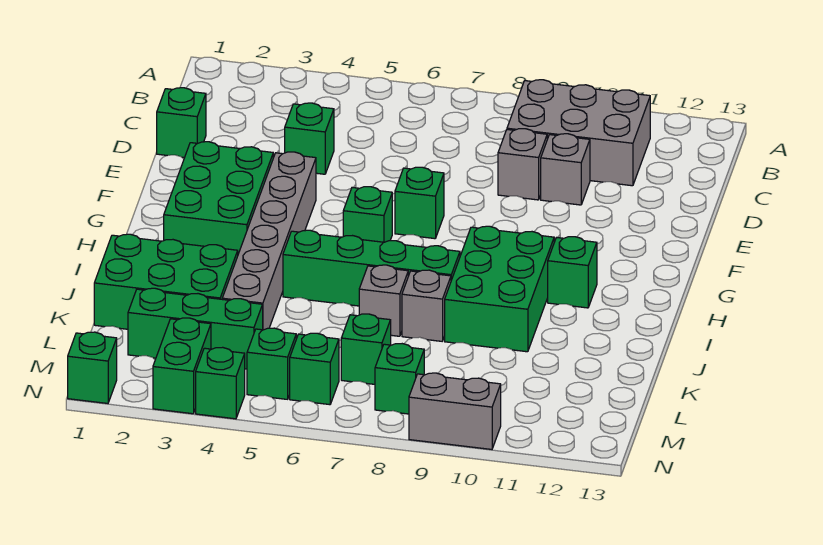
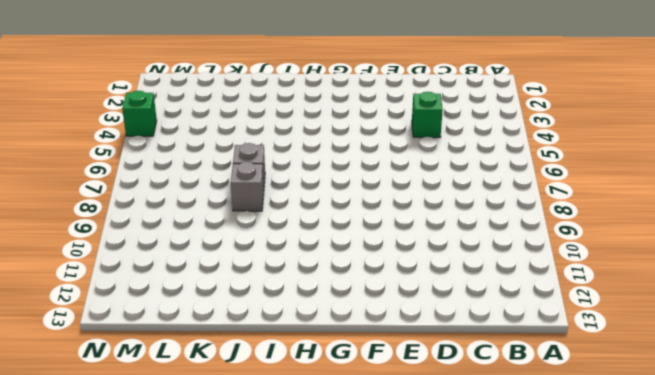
none -> grey brick B9:C11 level 1
none -> green brick D1 level 1
none -> grey brick D9 level 1

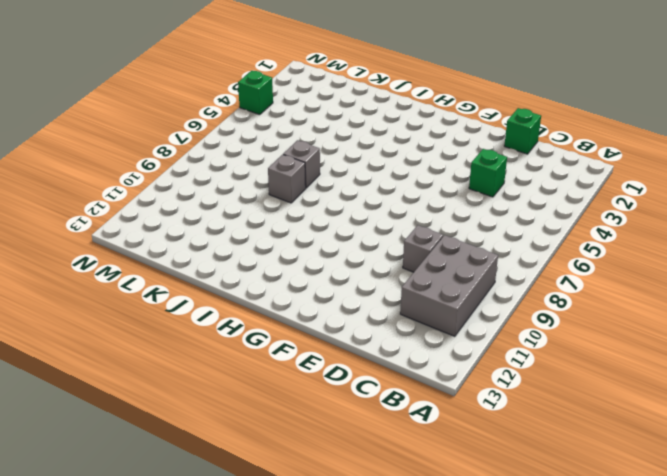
none -> grey brick D10 level 1
none -> green brick F2:H3 level 1
none -> grey brick F4:K4 level 1

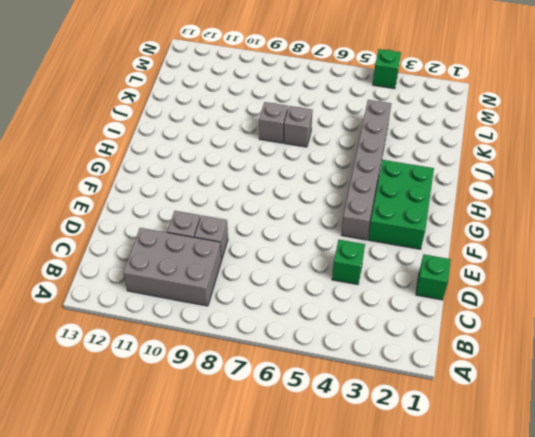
none -> green brick F7 level 1
none -> green brick G6 level 1
none -> green brick H9:J10 level 1

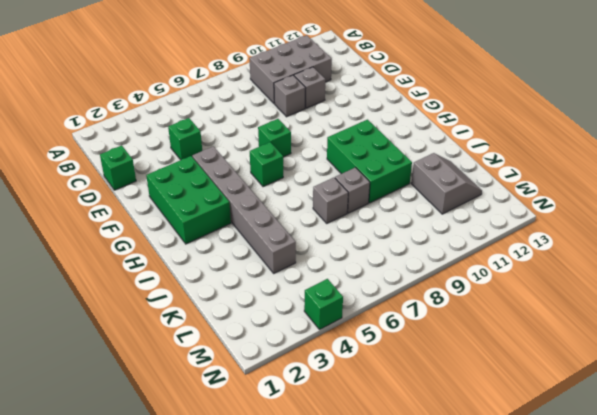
grey slope K11:L12 level 1 top 11 -> none
none -> green brick H11 level 1
none -> green brick I5:I8 level 1
none -> green brick J1:K3 level 1

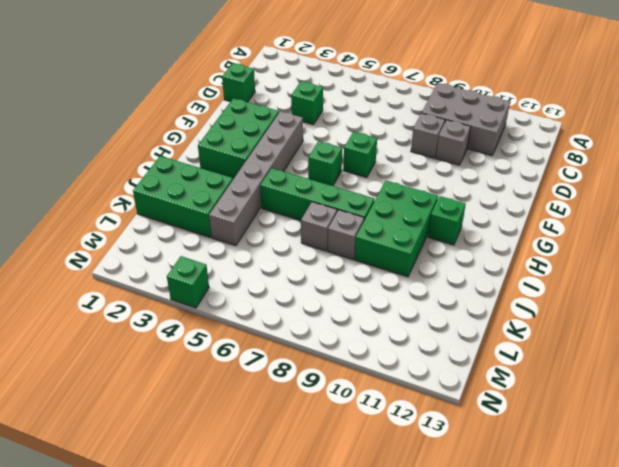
none -> green brick L2:L4 level 1
none -> green brick L7 level 1
none -> green brick M3:N3 level 1

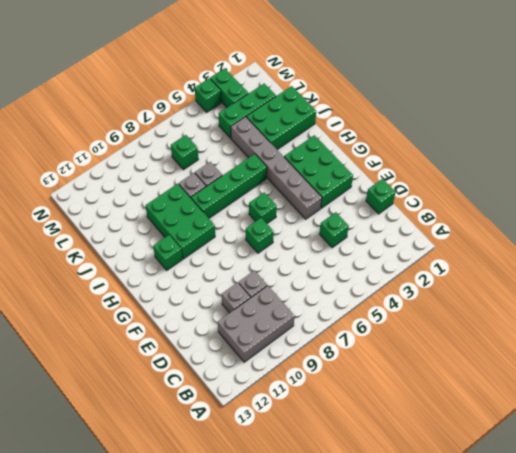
none -> green brick M5 level 1
none -> green brick M6 level 1
none -> green brick M8 level 1

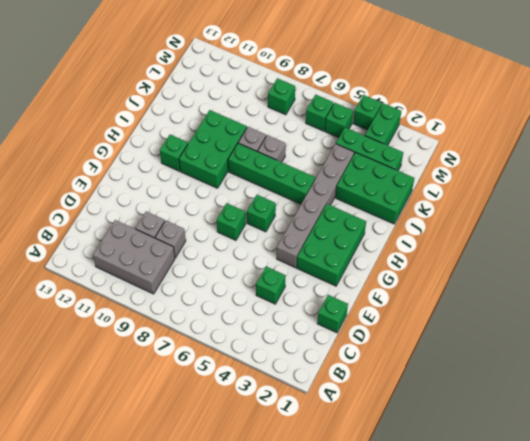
none -> green brick L7 level 1
none -> green brick N1 level 1
none -> grey brick N9:N10 level 1

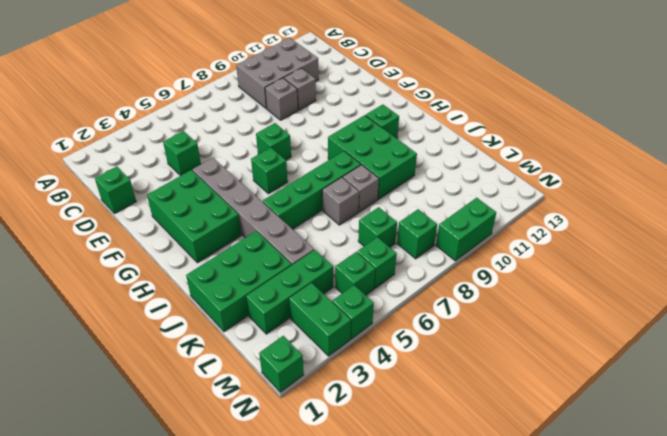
green brick N9:N10 level 1 -> grey brick N9:N10 level 1

